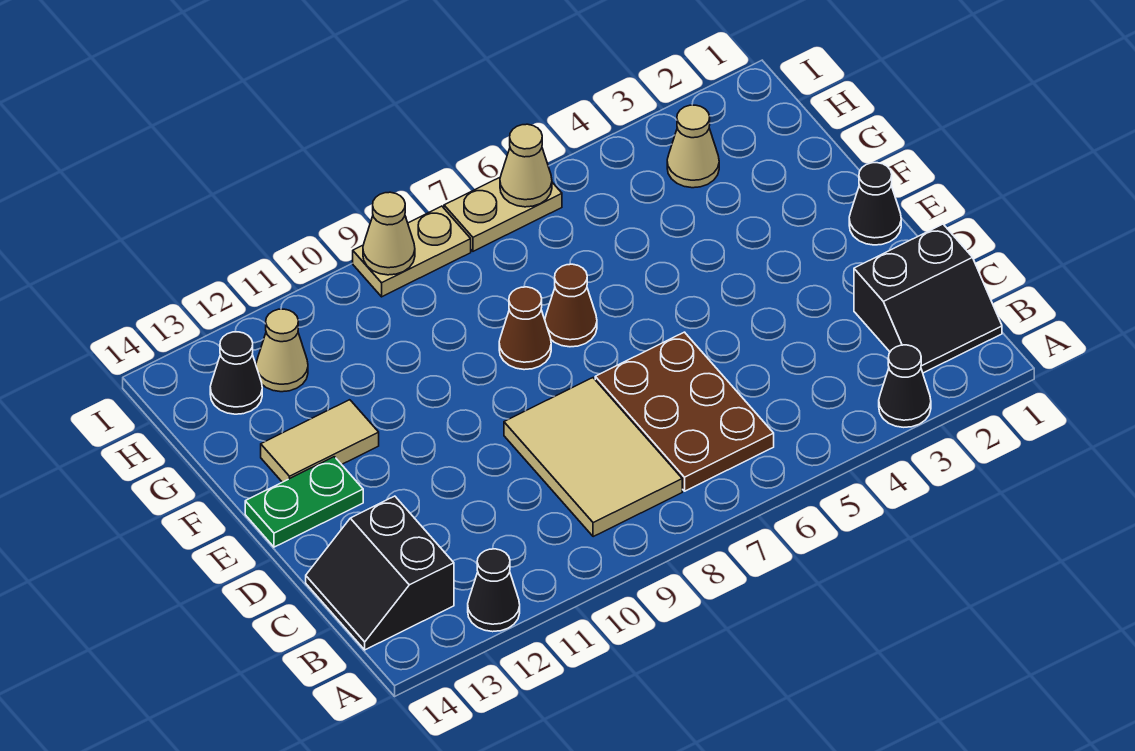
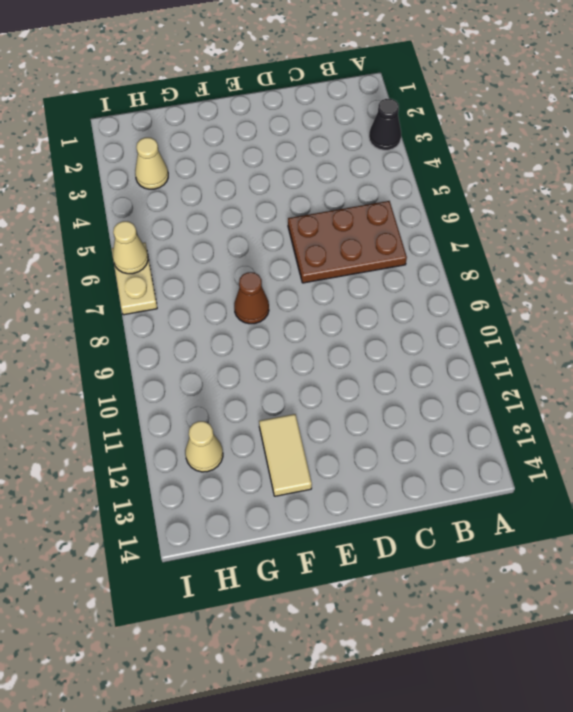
none -> black cone A12 level 1
none -> black slope B1:C2 level 1 top C
none -> tan tile B8:D9 level 1

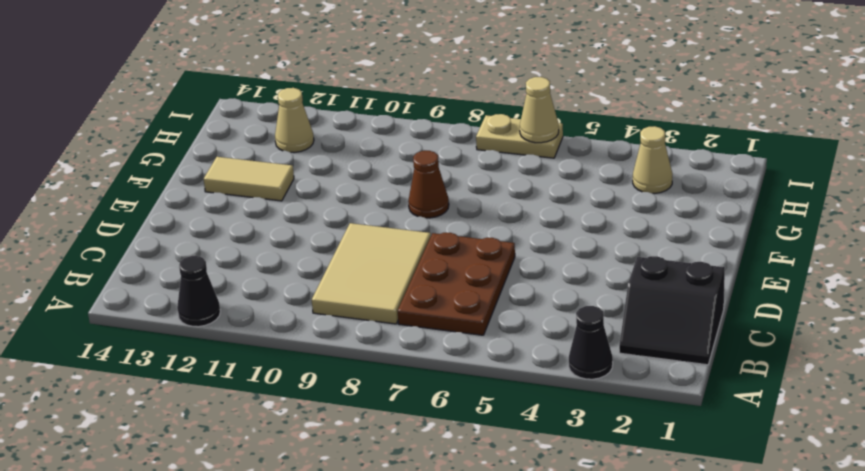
none -> black slope B13:C14 level 1 top 13
none -> black cone E1 level 1
none -> green plate E13:E14 level 1

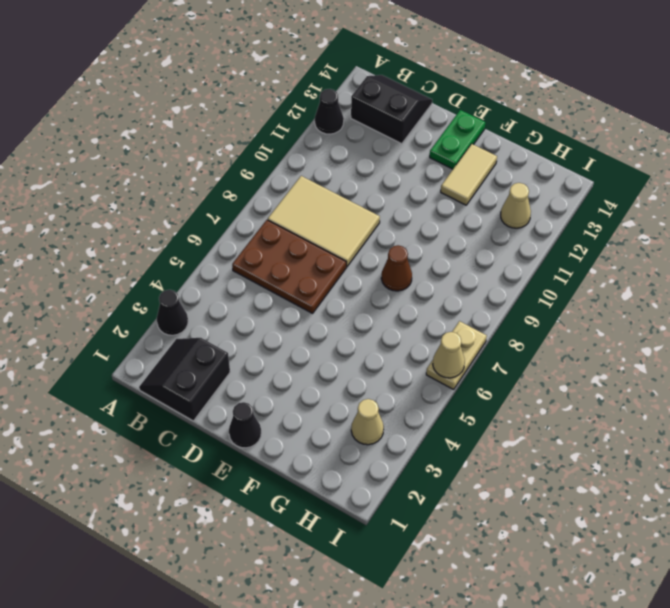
none -> brown cone F7 level 1
none -> black cone H13 level 1
none -> tan plate I8:I9 level 1

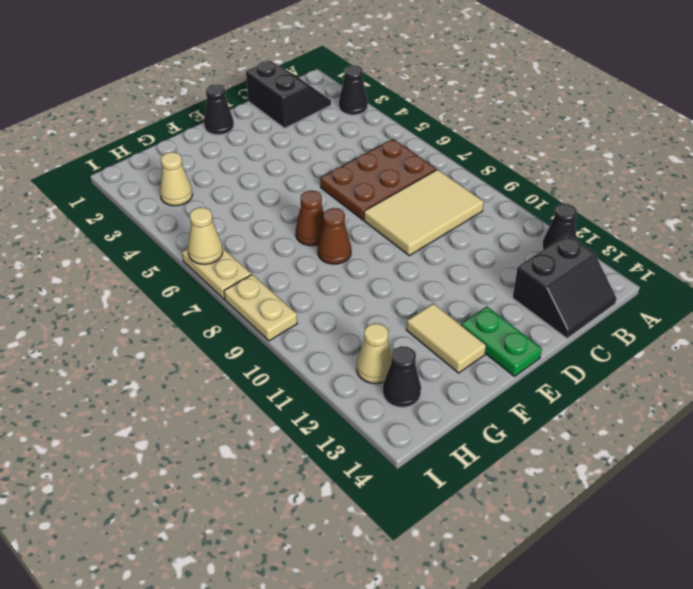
none -> tan cone I9 level 2

